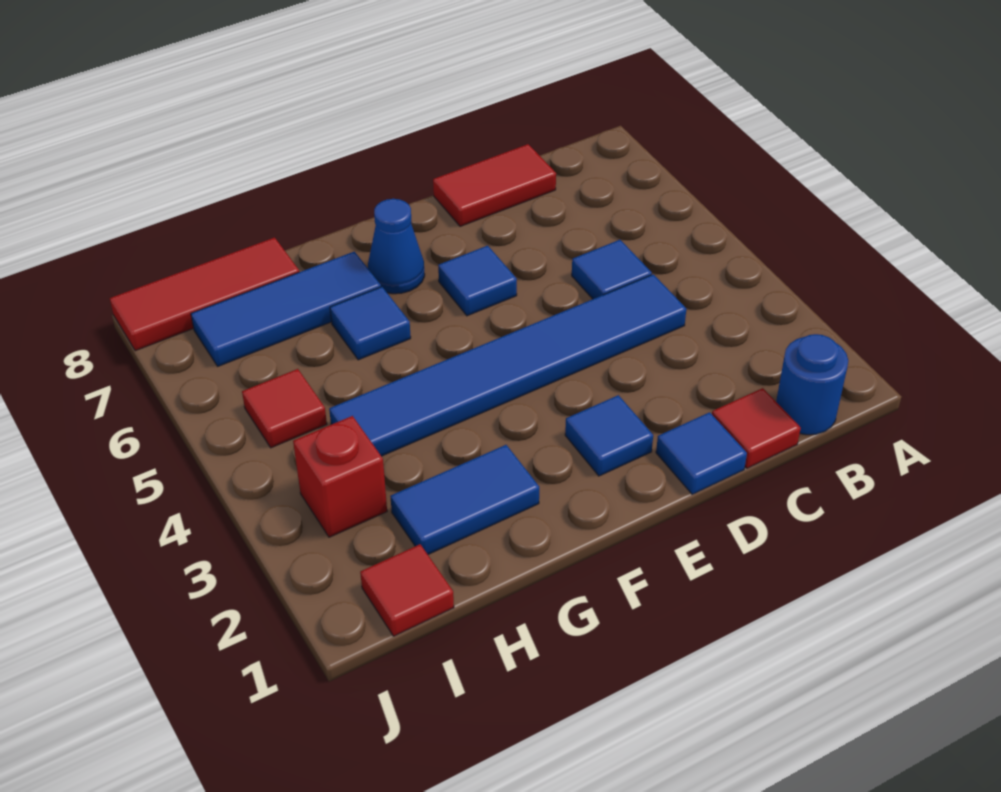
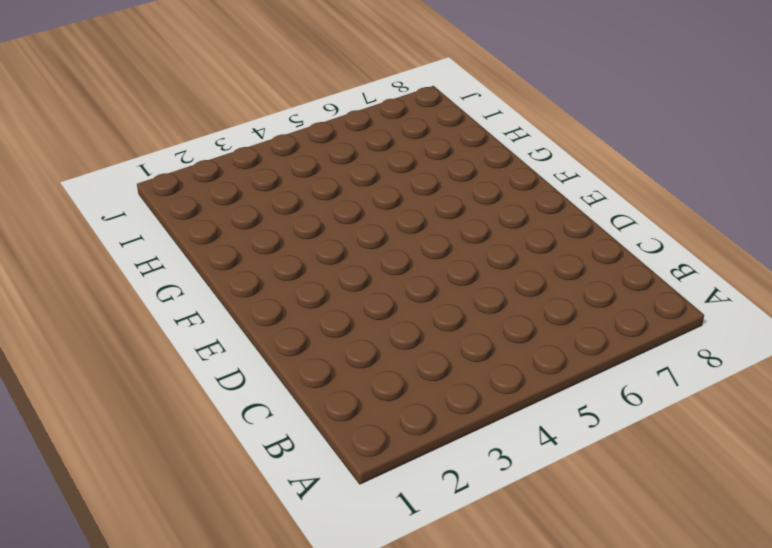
none -> blue round brick B1 level 1
none -> red tile C1 level 1
none -> blue tile C4:H4 level 1

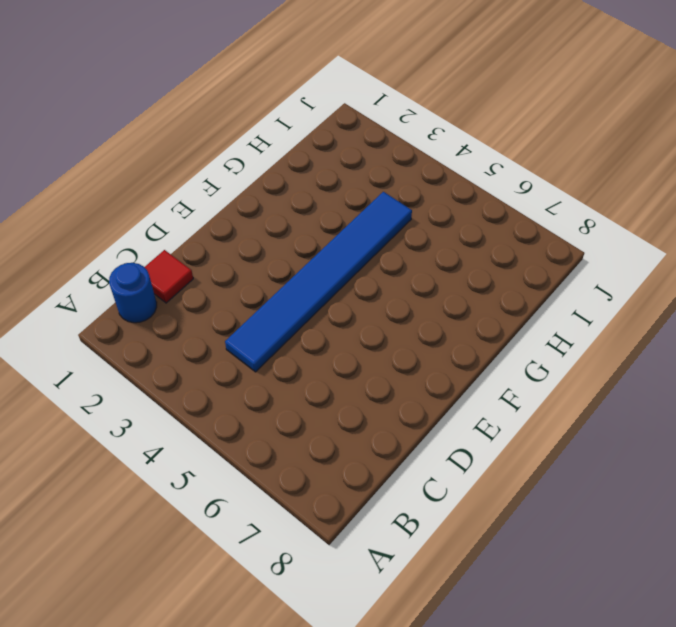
none -> blue tile C5 level 1
none -> red tile C8:D8 level 1
none -> blue tile D1 level 1

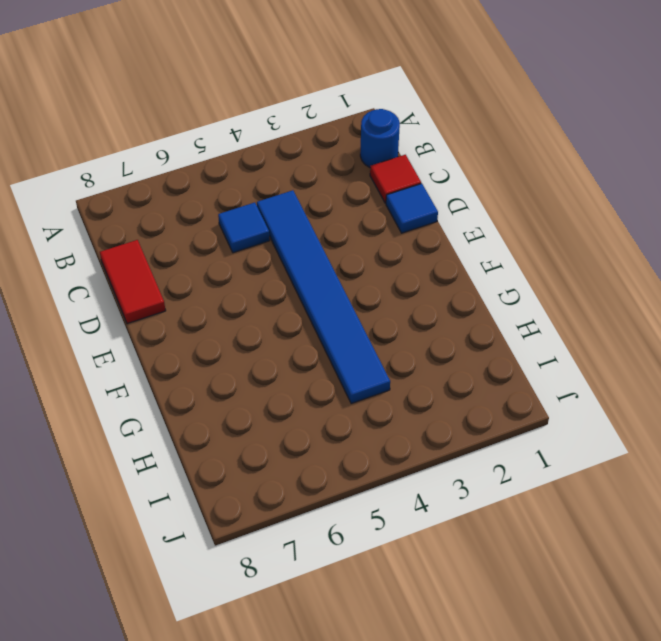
none -> blue tile E2 level 1
none -> blue tile E6 level 1
none -> blue cone F7 level 1

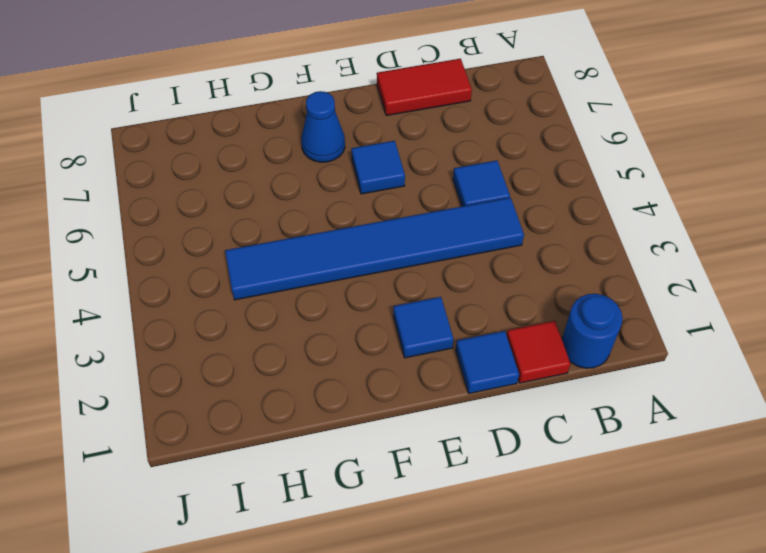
none -> blue tile G2:H2 level 1
none -> blue tile G6 level 1
none -> blue tile G7:I7 level 1

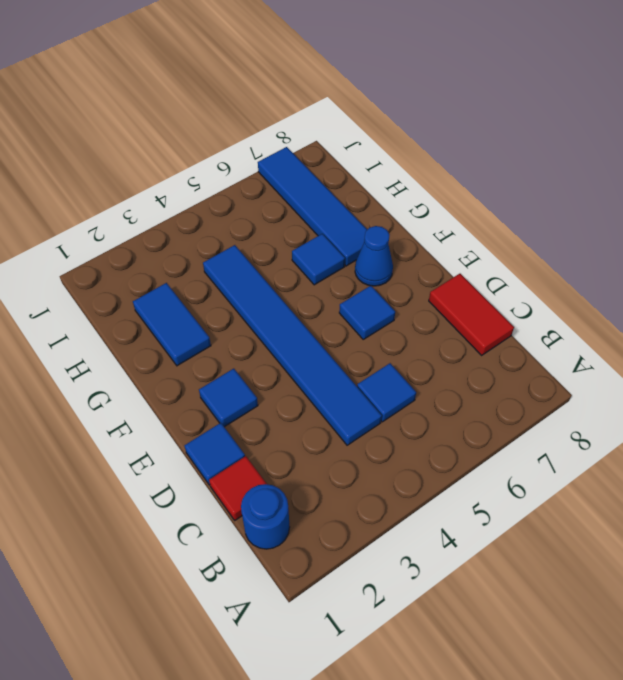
blue tile G7:J7 level 1 -> blue tile G7:I7 level 1
none -> red tile H8:J8 level 1
none -> red tile I1 level 1
none -> red brick I3 level 1

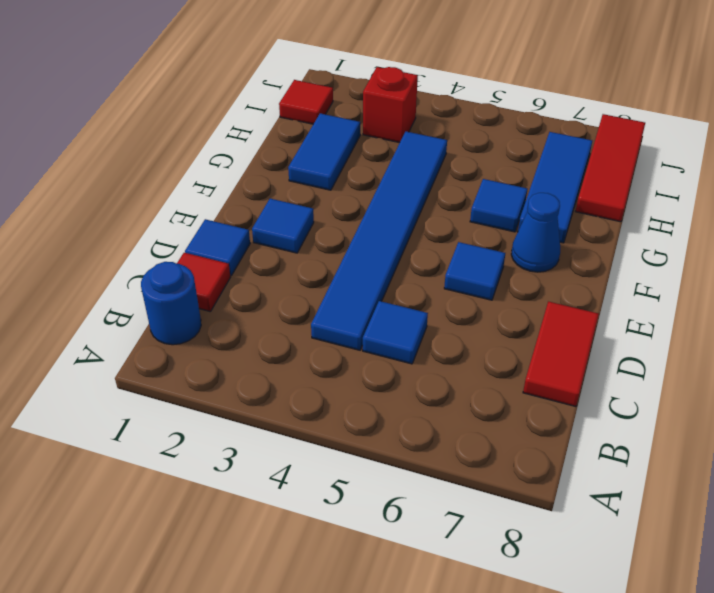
none -> red tile I5 level 1

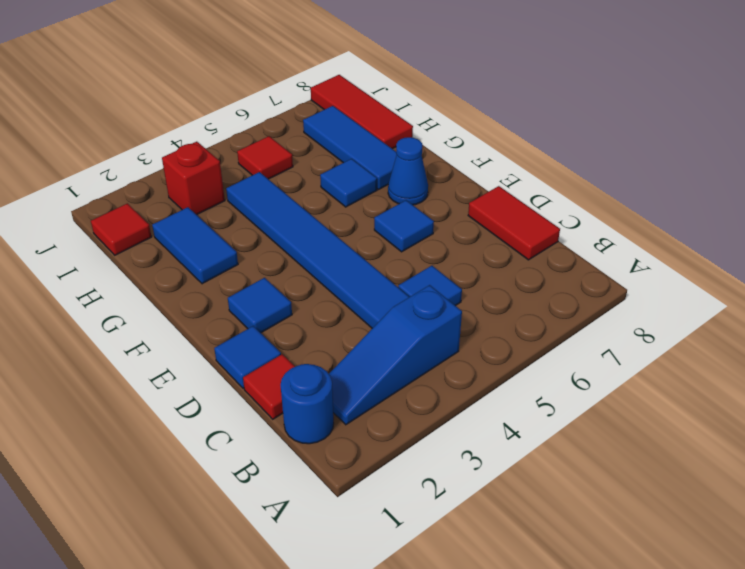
blue slope B2:B4 level 1 top 4 -> none

